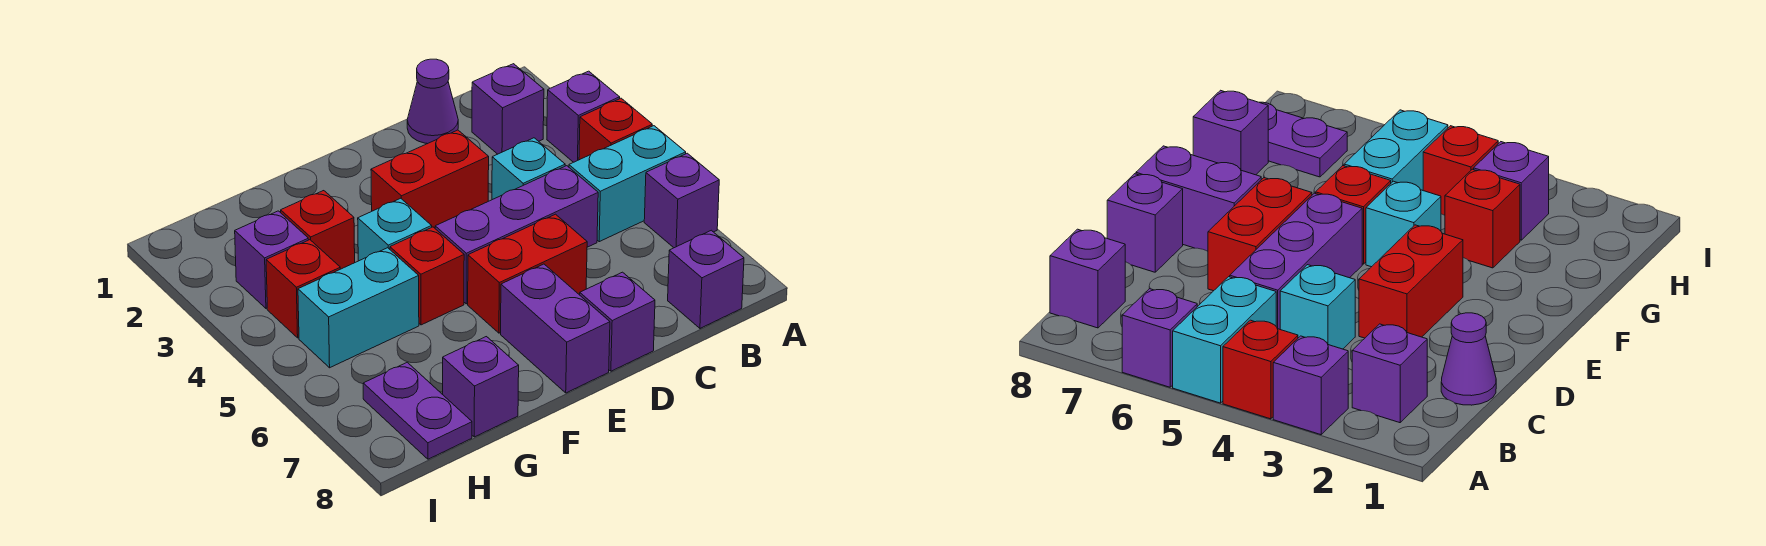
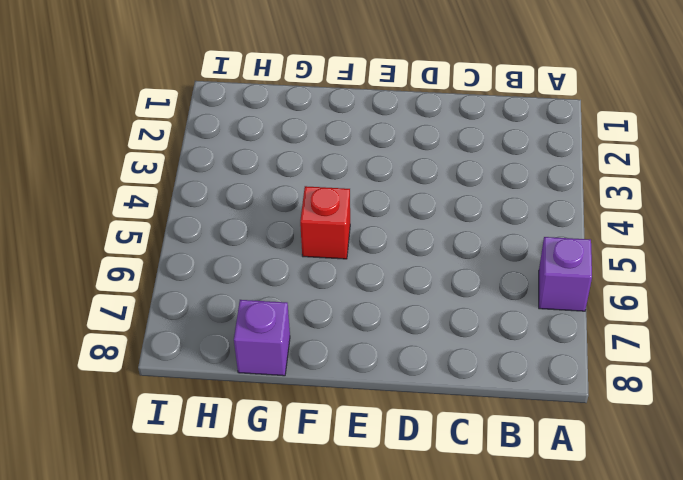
none -> purple brick A3 level 1
none -> red brick A4 level 1
none -> cyan brick A5:B5 level 1

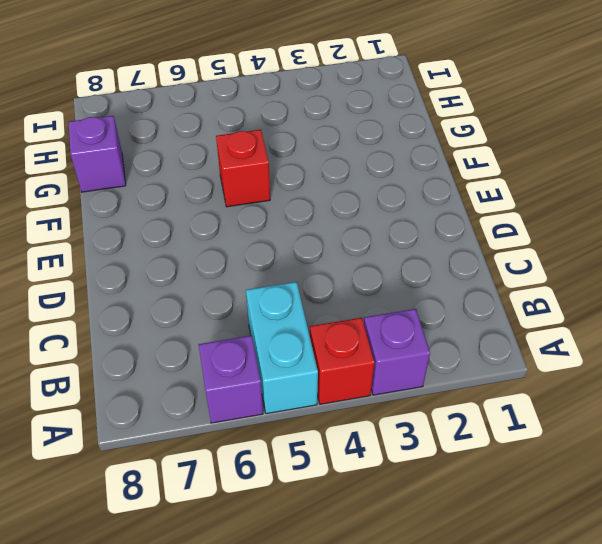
none -> purple brick B2 level 1
none -> purple brick B8 level 1
none -> purple cone C1 level 1

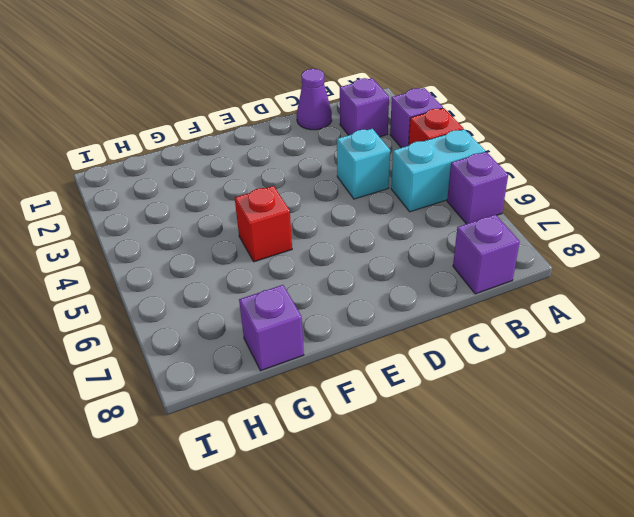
none -> purple brick C5:E5 level 1
none -> red brick D3:E3 level 1
none -> red brick D6:E6 level 1

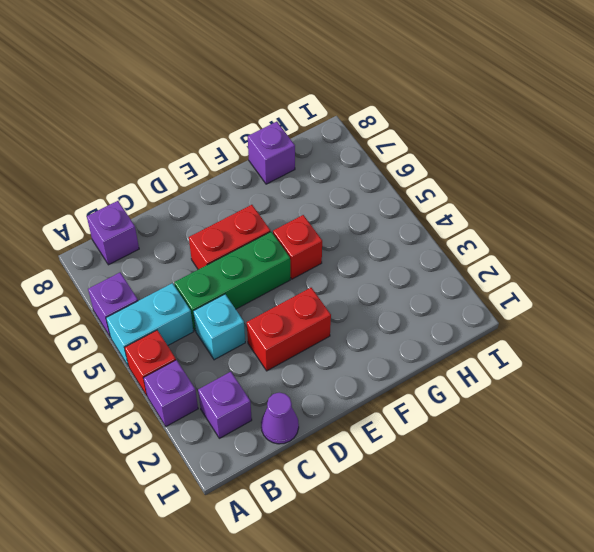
green brick C5:E5 level 1 -> purple brick C5:E5 level 1
none -> purple brick D8 level 1
none -> purple brick E7:E8 level 1
none -> cyan brick F4 level 1

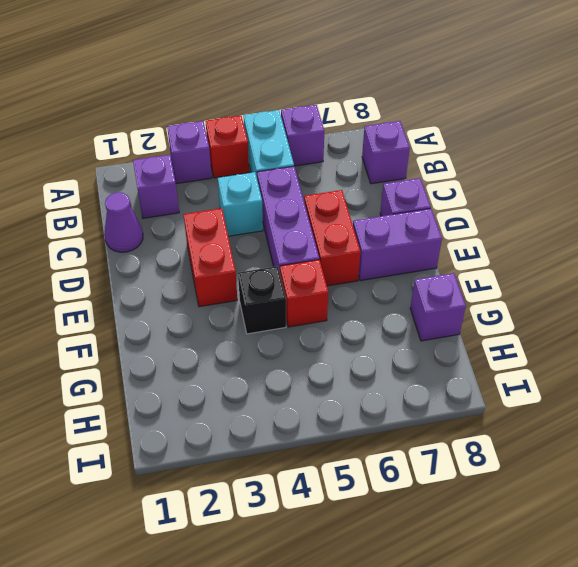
black brick F4 level 1 -> cyan brick F4 level 1
none -> red brick G3 level 1
none -> cyan brick G5:H5 level 1
none -> purple brick H3 level 1

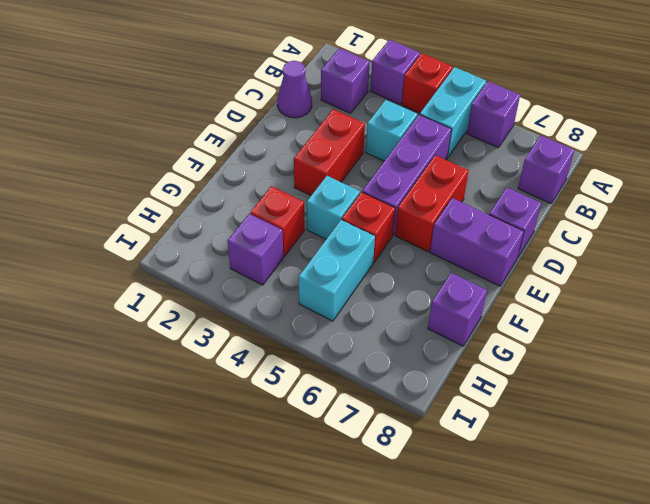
none -> red brick H4 level 1
none -> purple plate H7:H8 level 1

